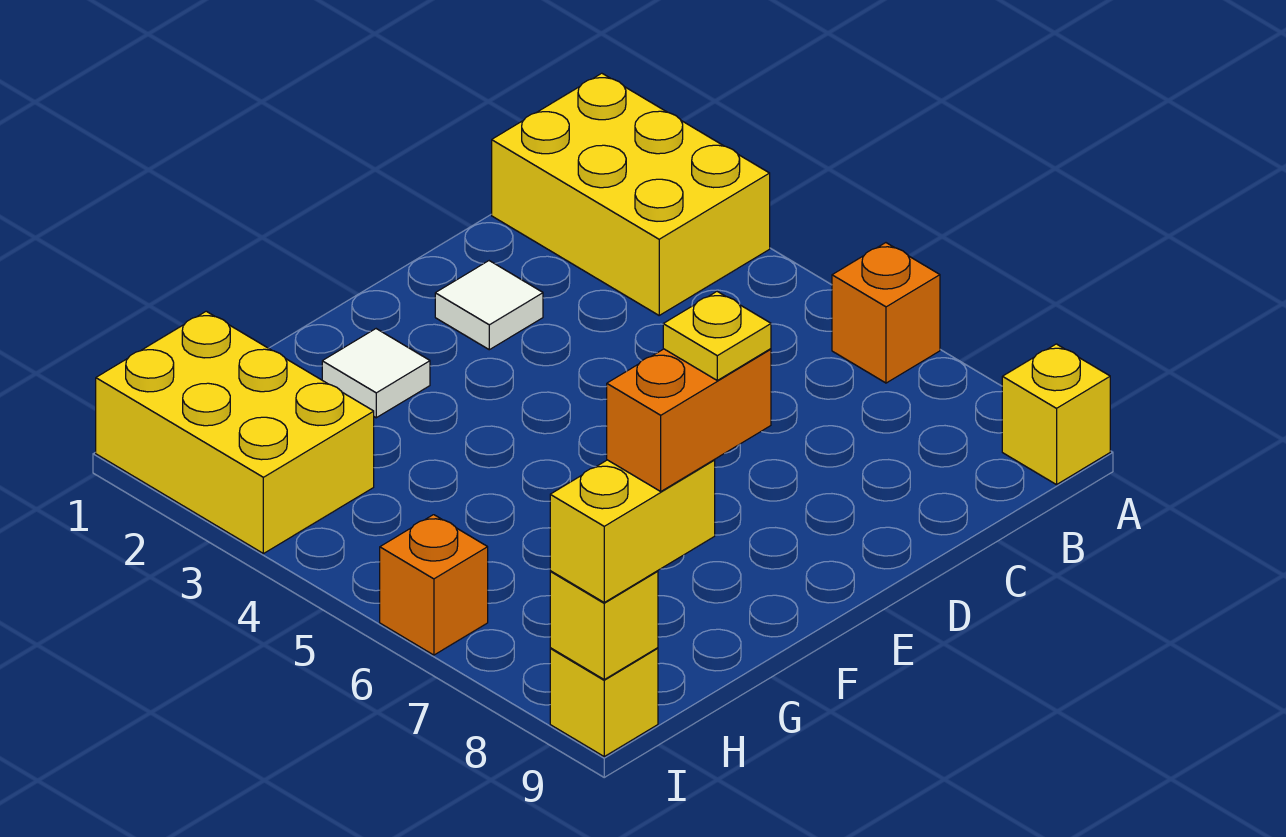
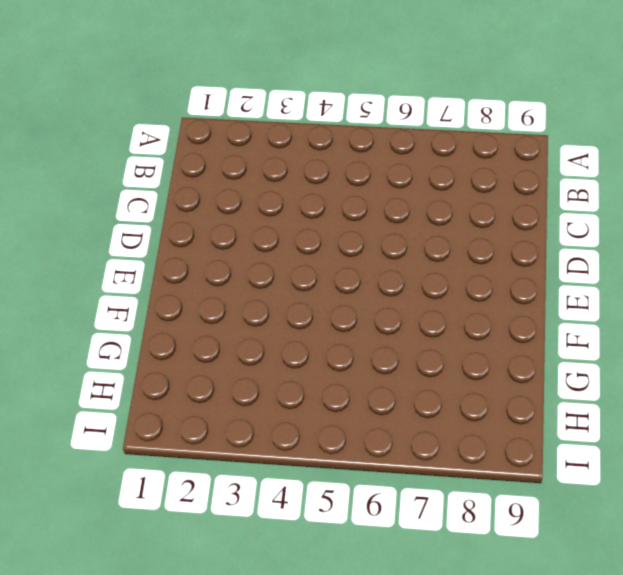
none -> yellow brick A1:B3 level 1
none -> orange brick A6 level 1
none -> yellow brick A9 level 1

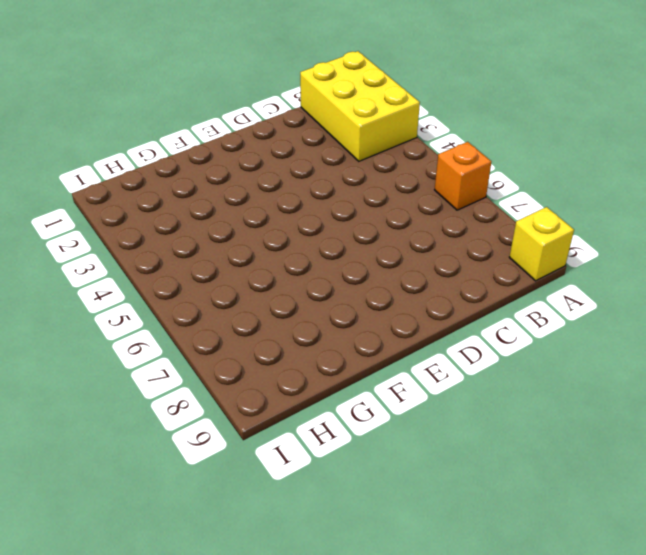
none -> white tile D2 level 1
none -> white tile F2 level 1
none -> yellow brick H1:I3 level 1

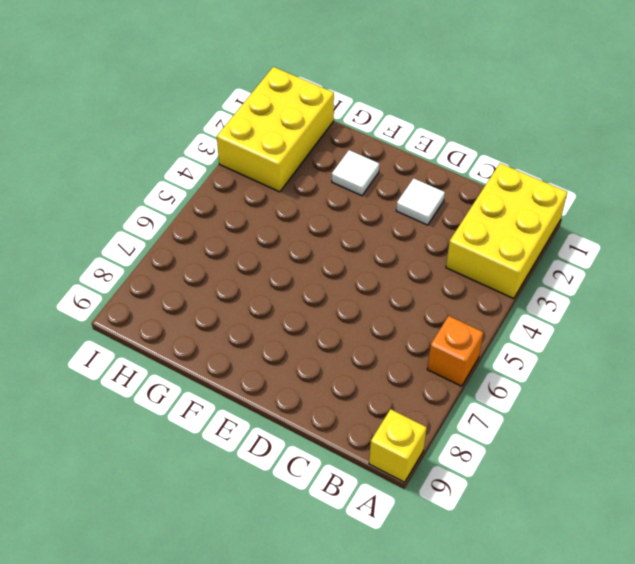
none -> orange brick I6 level 1
none -> yellow brick I9 level 1
none -> yellow brick I9 level 2

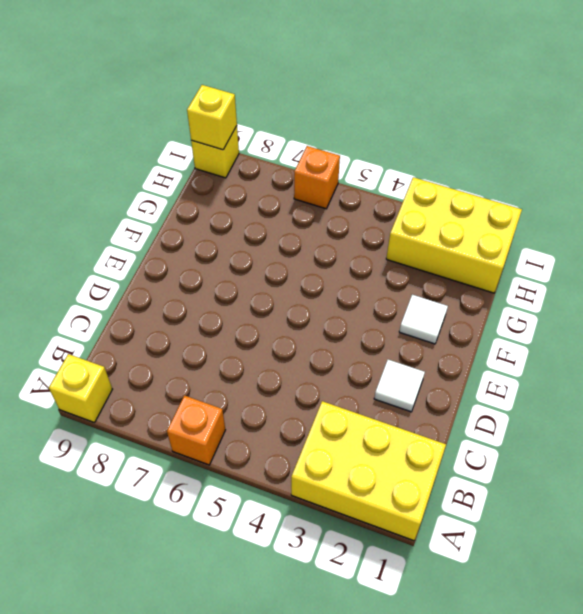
none -> yellow brick H9:I9 level 3
none -> orange brick G9:H9 level 4
none -> yellow plate G9 level 5

